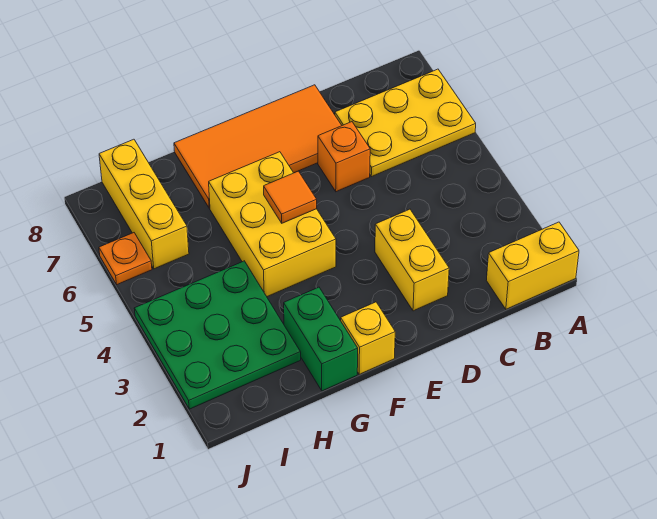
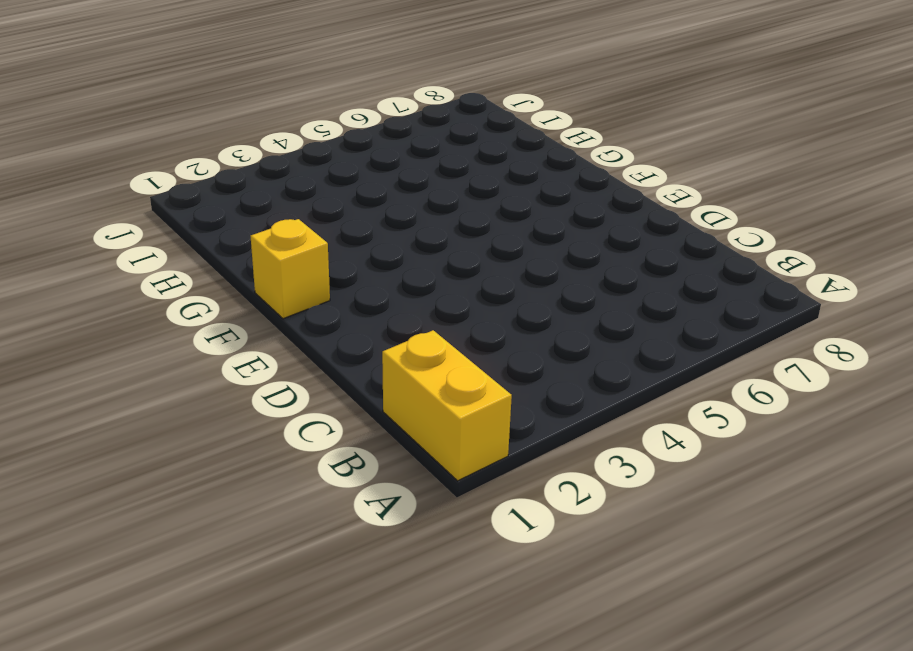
none -> yellow plate A6:C7 level 1
none -> yellow brick D2:D3 level 1
none -> orange brick D6 level 1

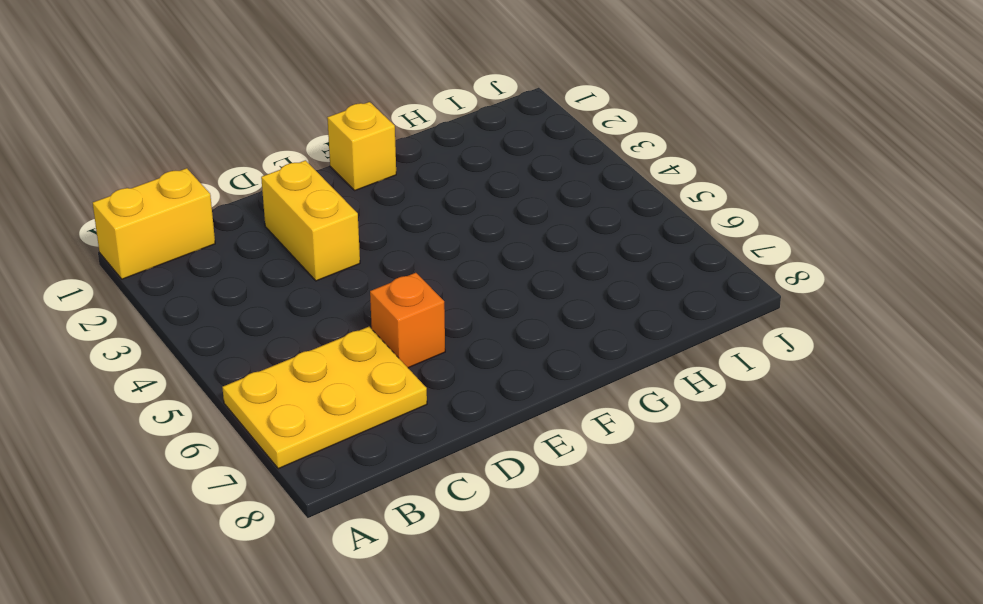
none -> orange tile D7:G8 level 1
none -> yellow brick F4:G6 level 1
none -> green brick G1:G2 level 1

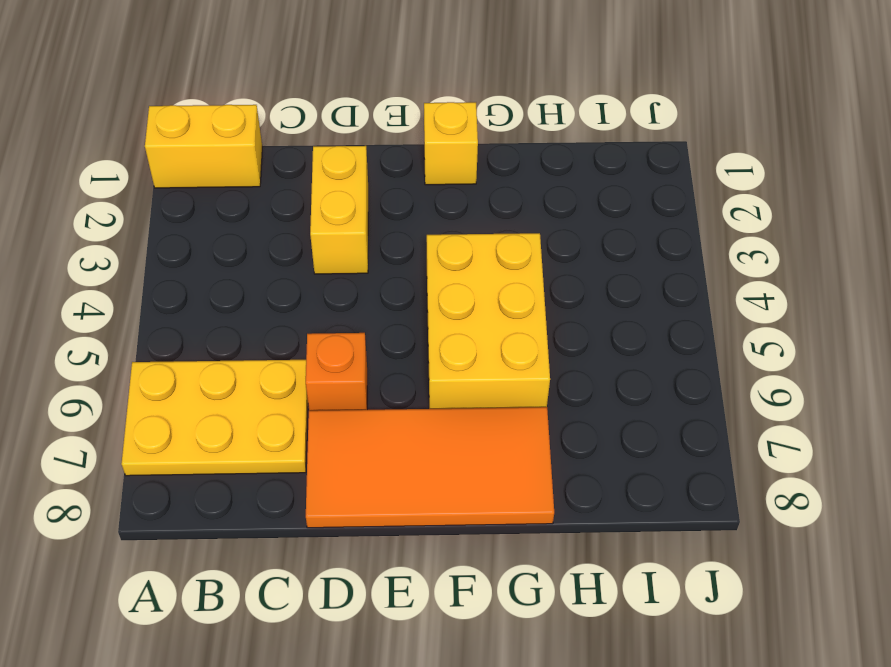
none -> green brick G1:G2 level 1
none -> green plate H2:J4 level 1
none -> yellow brick I6:I8 level 1

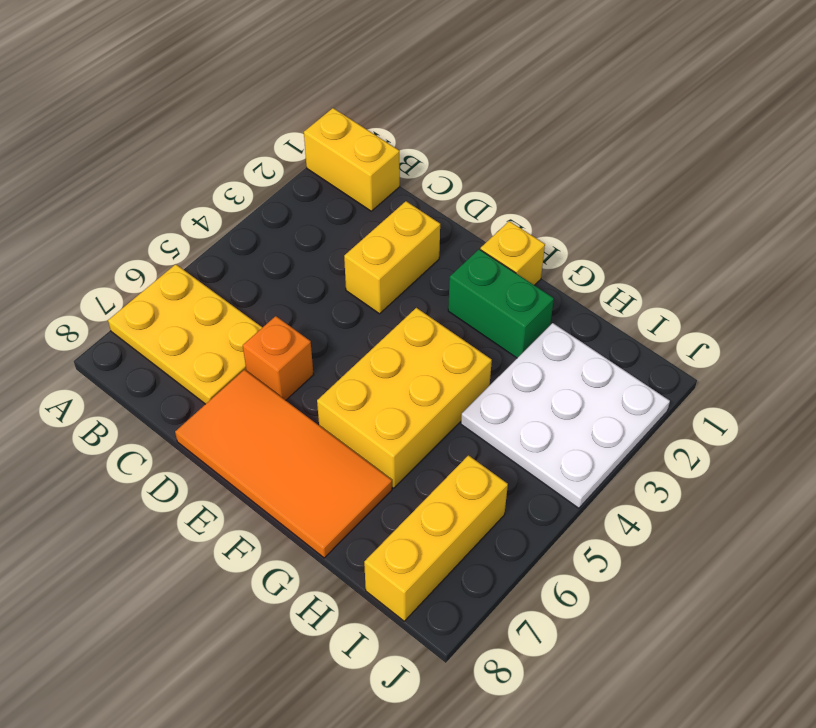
green brick F2:G2 level 1 -> green brick G1:G2 level 1
white plate H2:J4 level 1 -> green plate H2:J4 level 1
none -> orange plate J6 level 1
none -> orange tile F5 level 2

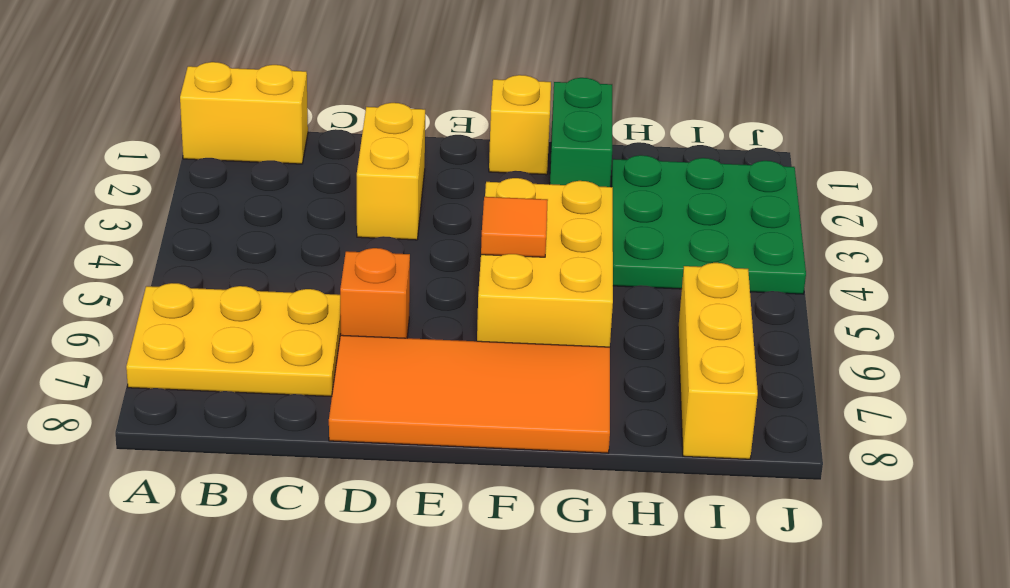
none -> orange plate J6 level 1

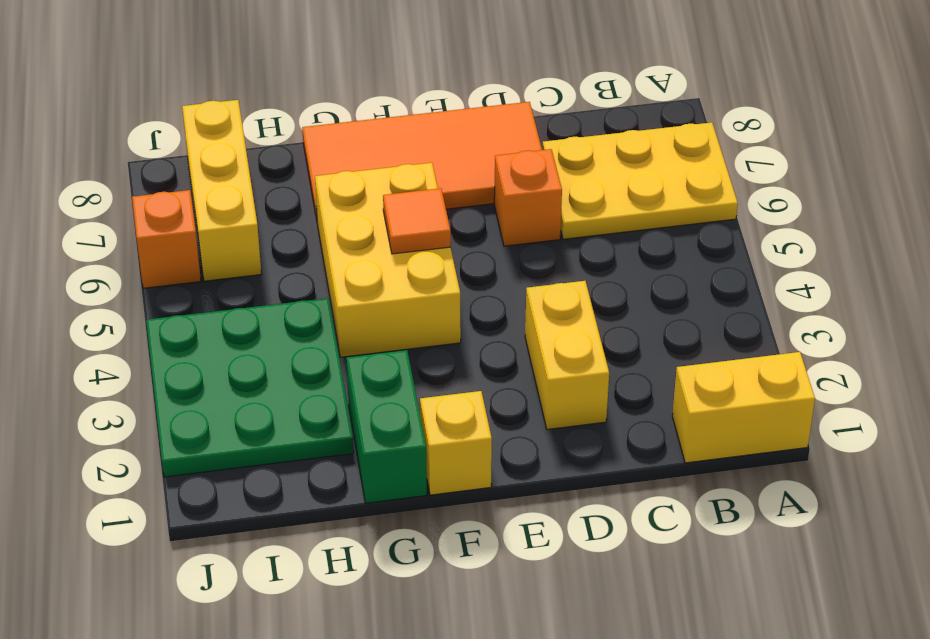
orange brick J6 level 1 -> orange plate J6 level 1

